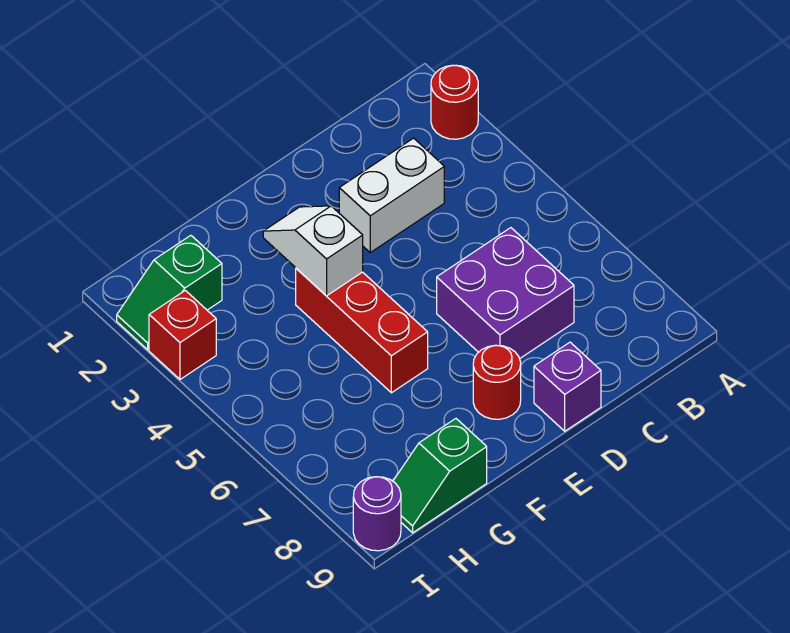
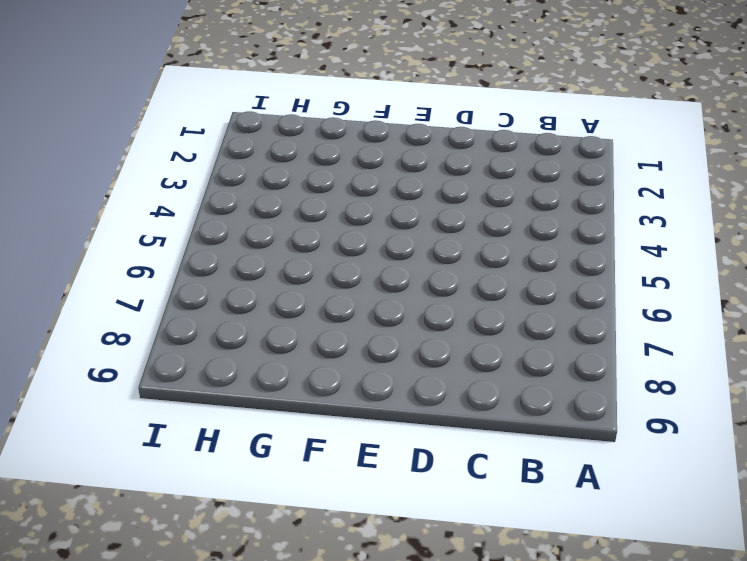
none -> red round brick A2 level 1
none -> white brick C3:D3 level 1

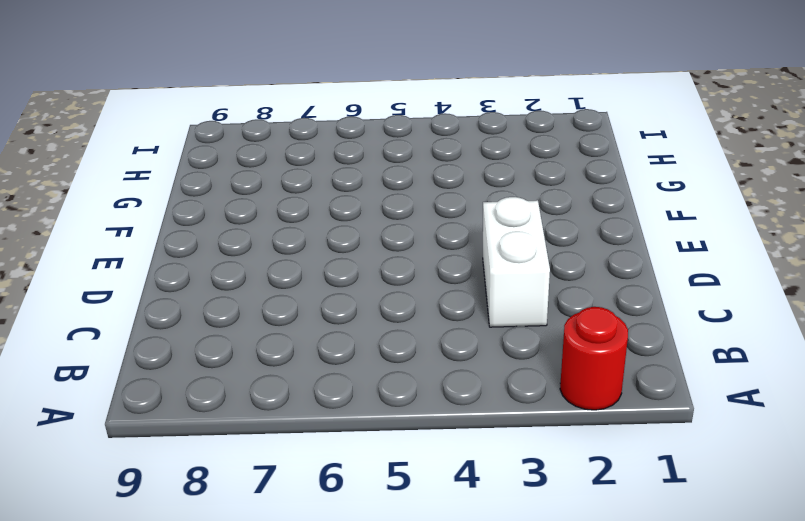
none -> purple brick C6:D7 level 1
none -> purple brick D9 level 1

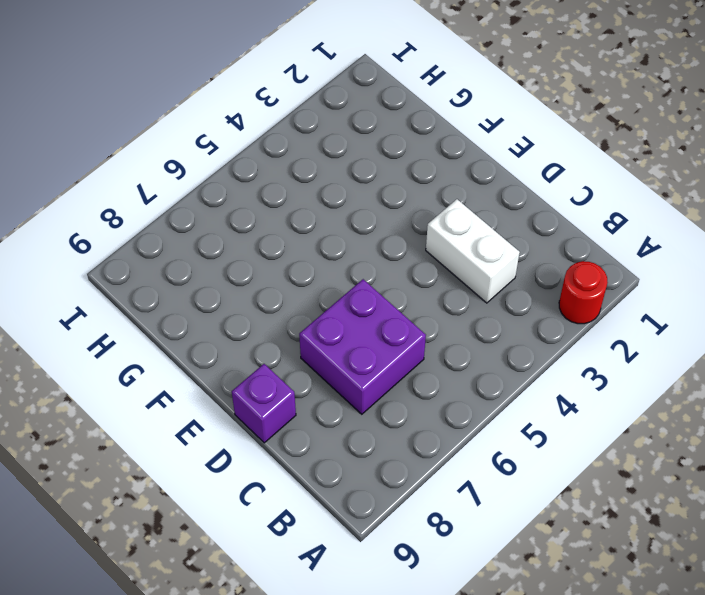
none -> red round brick E8 level 1
none -> red brick F4:F6 level 1

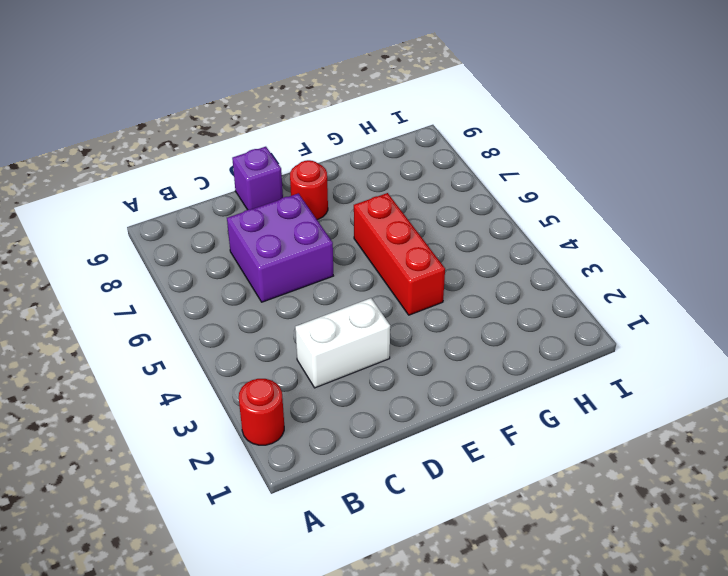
none -> green slope G9:H9 level 1 top G
none -> green slope H2:I2 level 1 top H

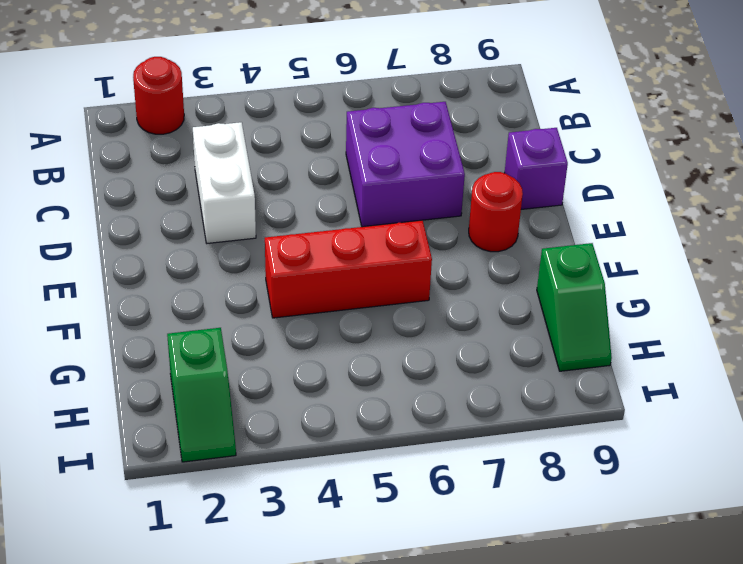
none -> red brick I3 level 1
none -> purple round brick I9 level 1

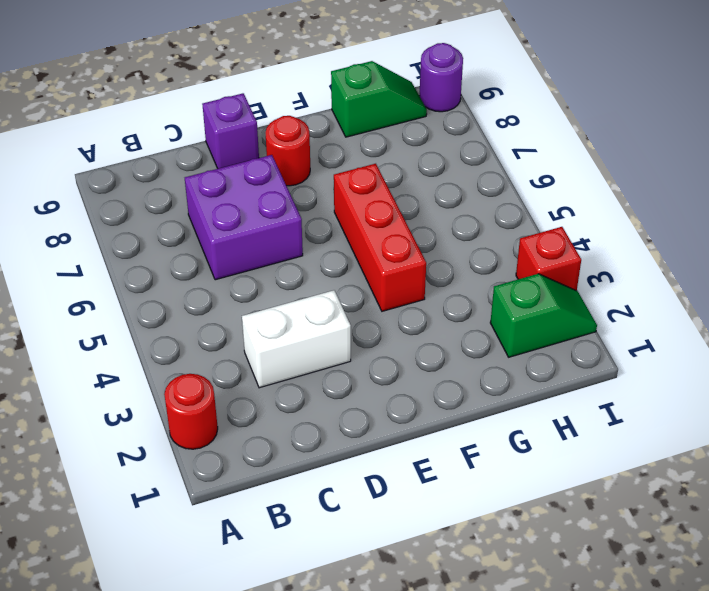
none -> white slope F3:F4 level 2 top 4

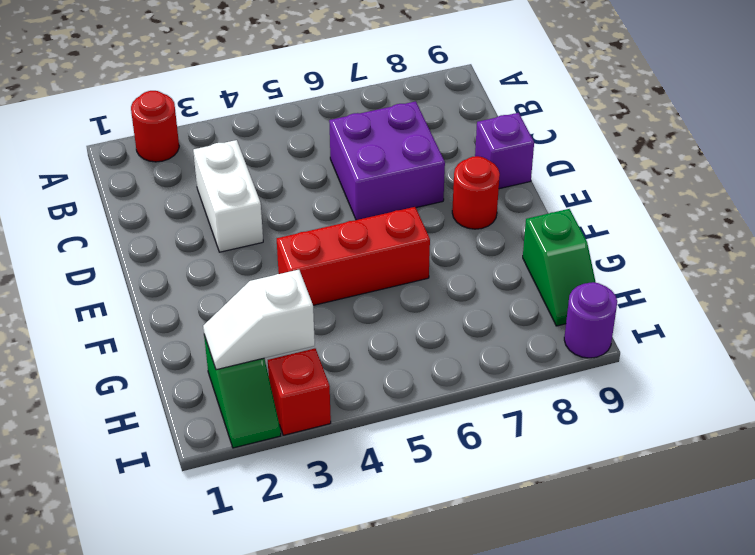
white slope H2:H3 level 2 top 3 -> white slope F3:F4 level 2 top 4

